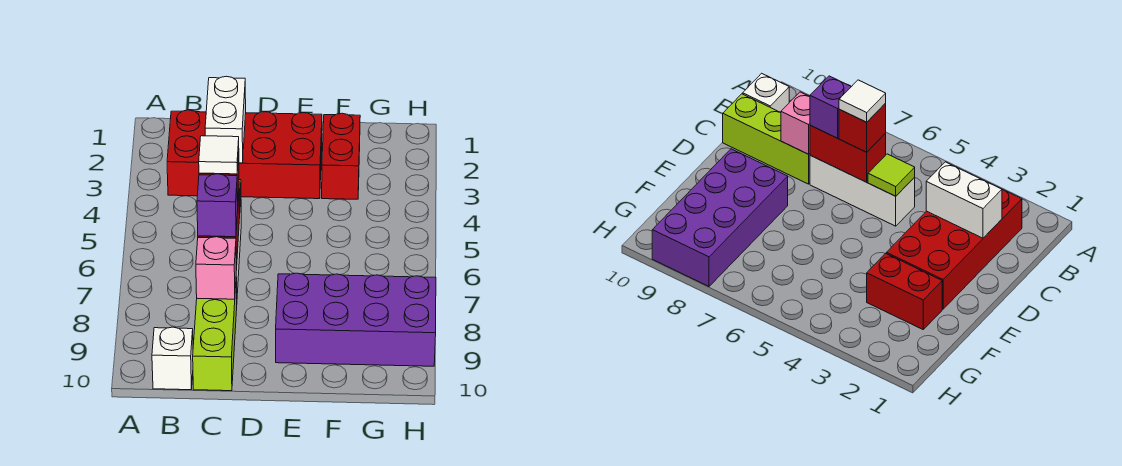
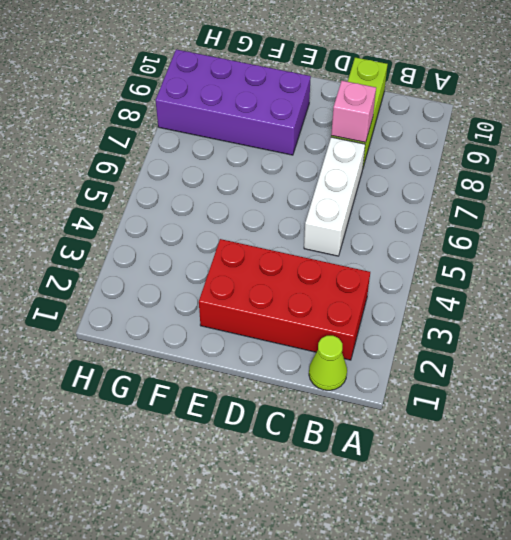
lime cone B1 level 1 -> none
none -> white brick B10 level 1
none -> red brick F2:F3 level 1
none -> white brick C2:C3 level 2

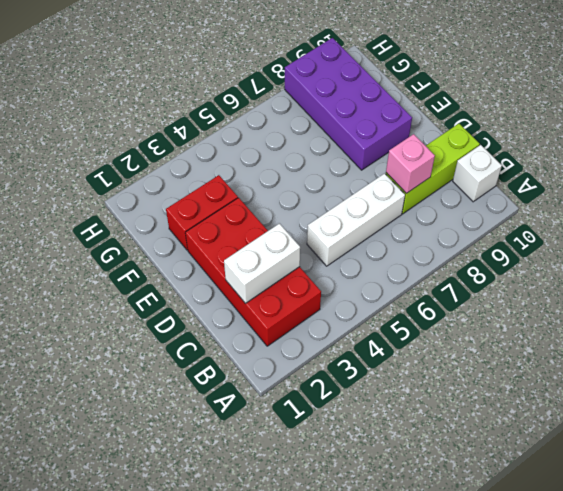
none -> lime tile C5 level 2
none -> red brick C6:C7 level 2
none -> red brick C6 level 3

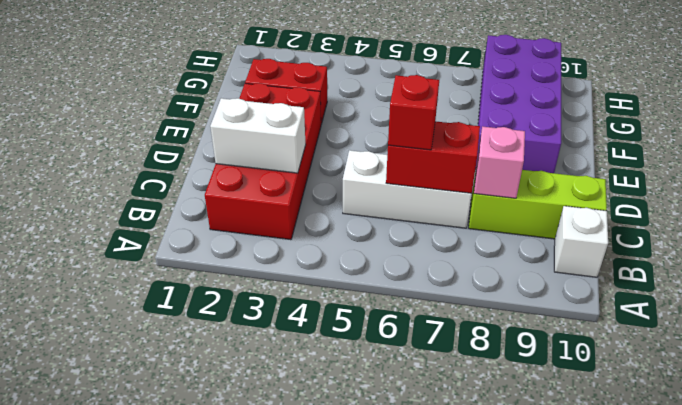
none -> lime tile C5 level 2
none -> purple brick C7 level 3
none -> white tile C6 level 4

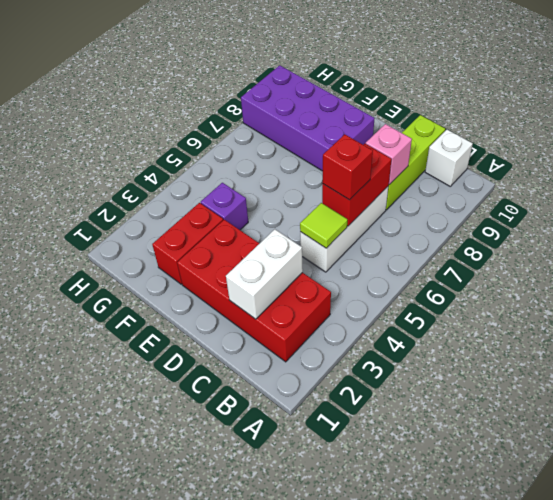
purple brick F4 level 1 -> purple brick C7 level 3
none -> white tile C6 level 4

